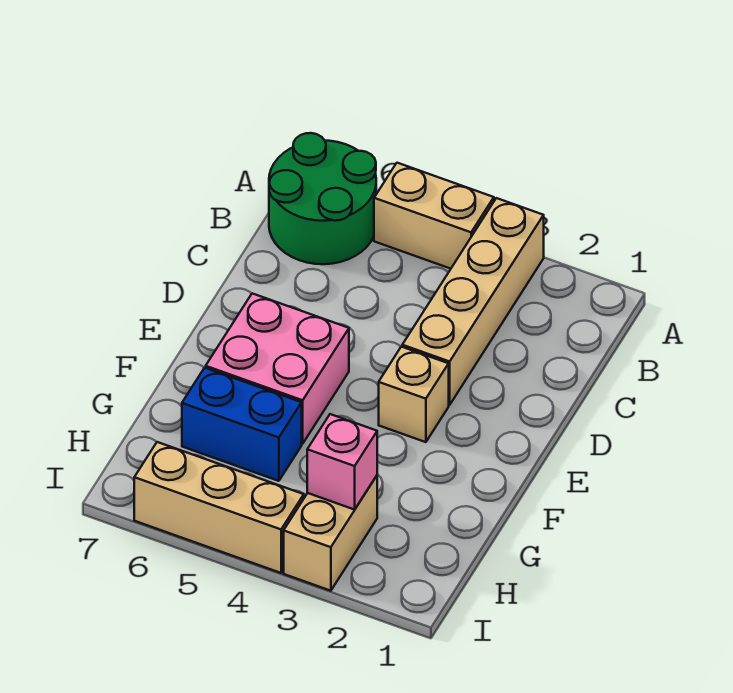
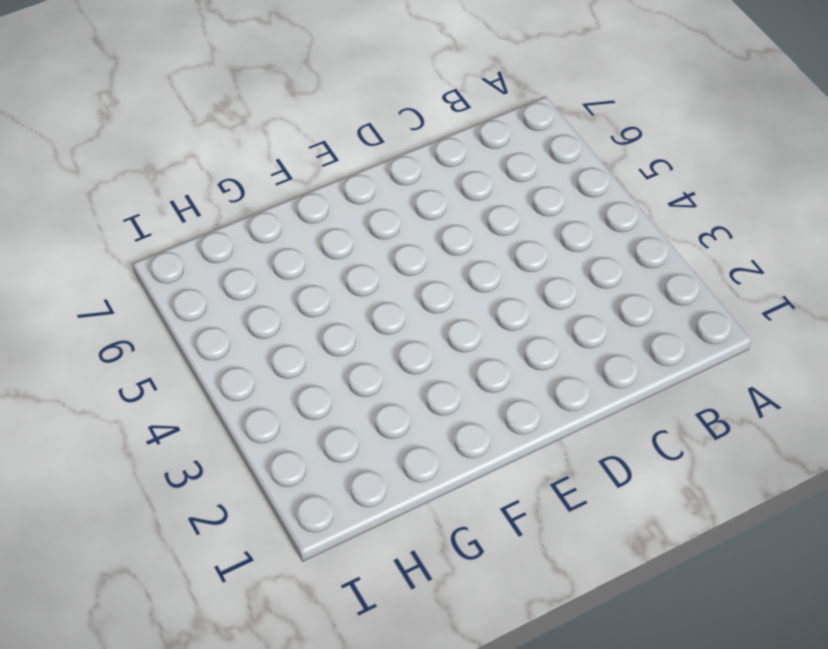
none -> tan brick A3:D3 level 1
none -> tan brick A4:A5 level 1

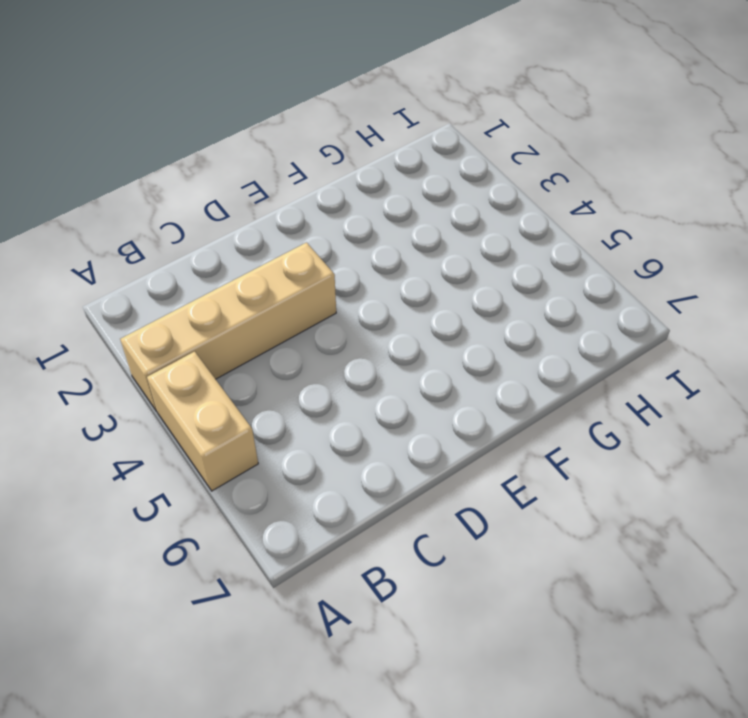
none -> green round brick A6:B7 level 1
none -> tan brick E3 level 1

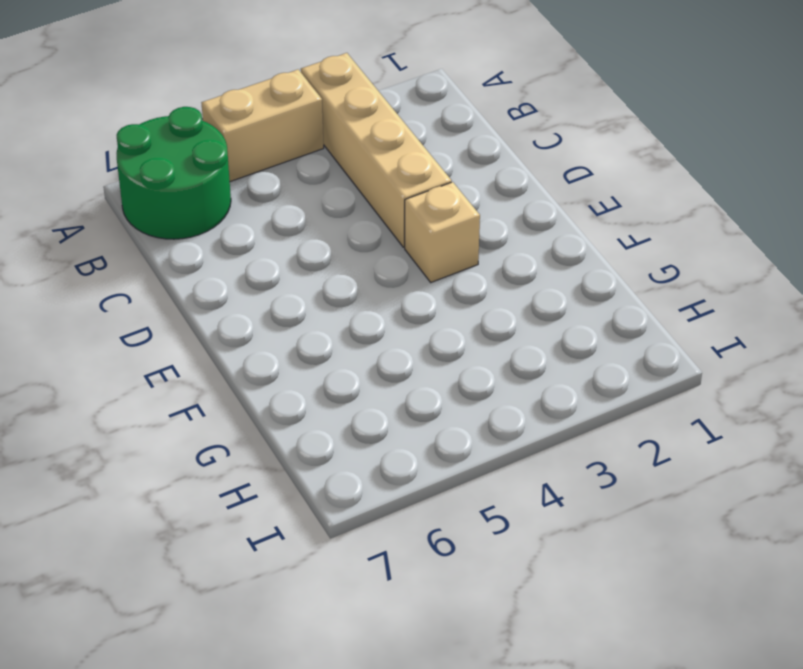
none -> pink brick E5:F6 level 1
none -> blue brick G5:G6 level 1

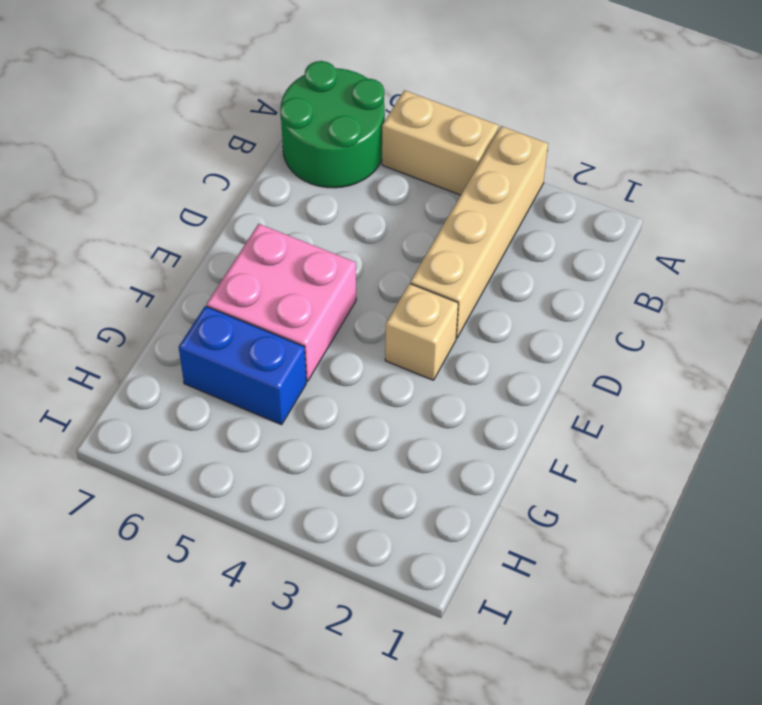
none -> tan brick H3:I3 level 1
none -> tan brick I4:I6 level 1

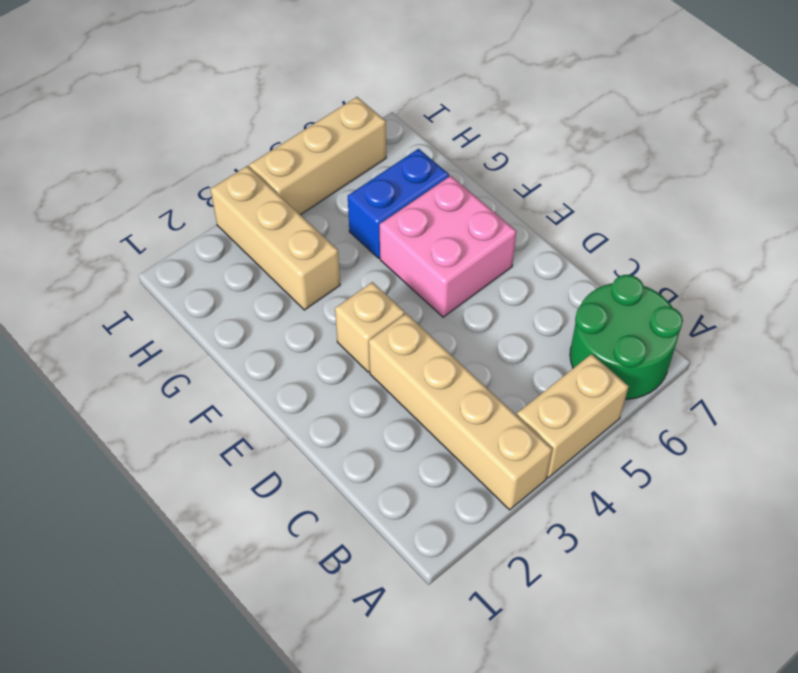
tan brick G3:I3 level 1 -> tan brick H3:I3 level 1
none -> pink brick H3 level 2

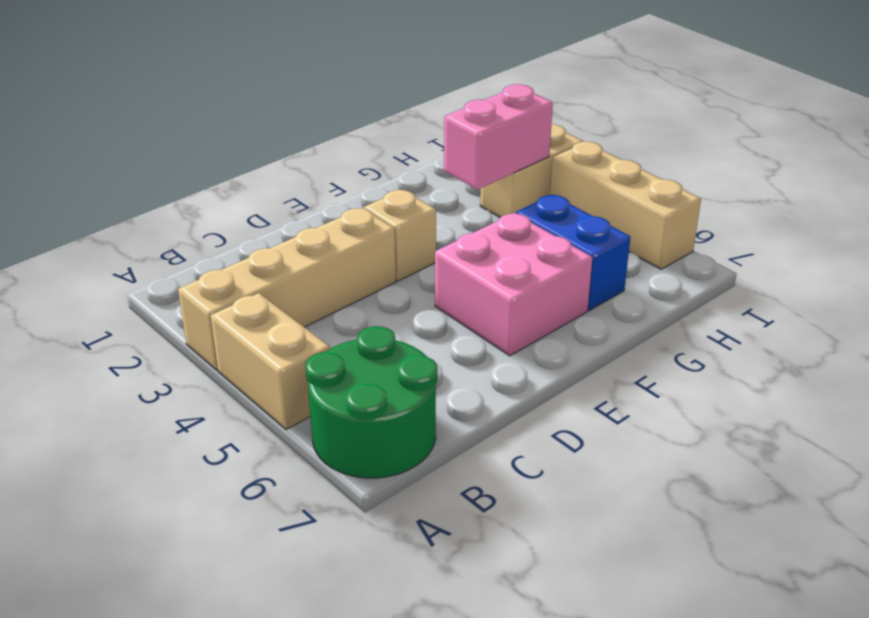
pink brick G3:H3 level 2 -> pink brick H3 level 2

